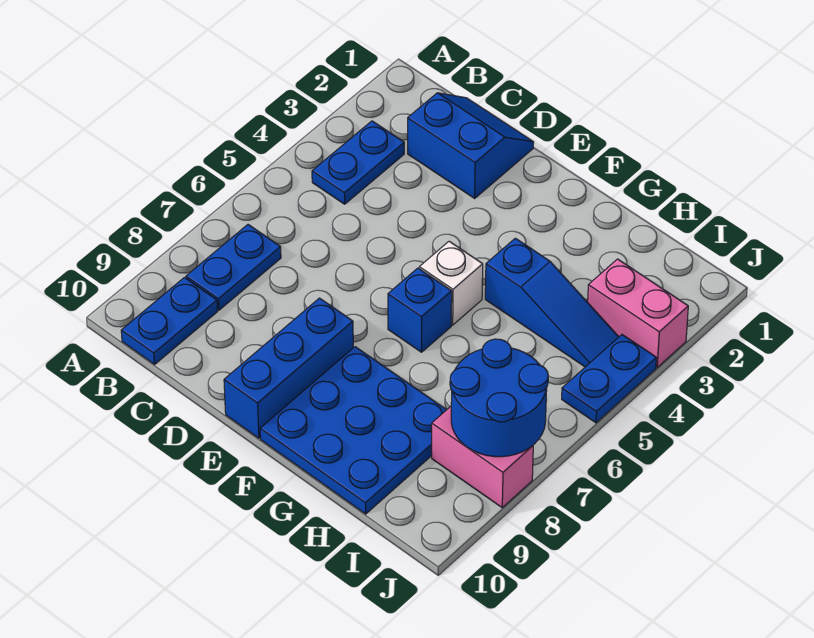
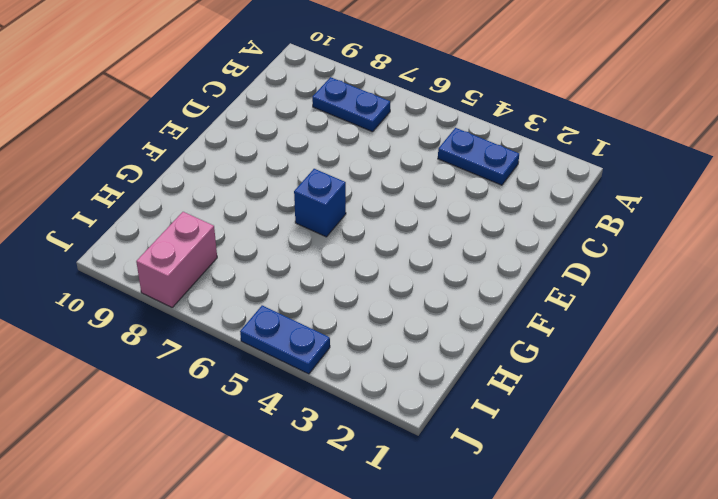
none -> blue plate B9:B10 level 1
none -> blue slope C1:D2 level 1 top 2
none -> blue brick E8:E10 level 1

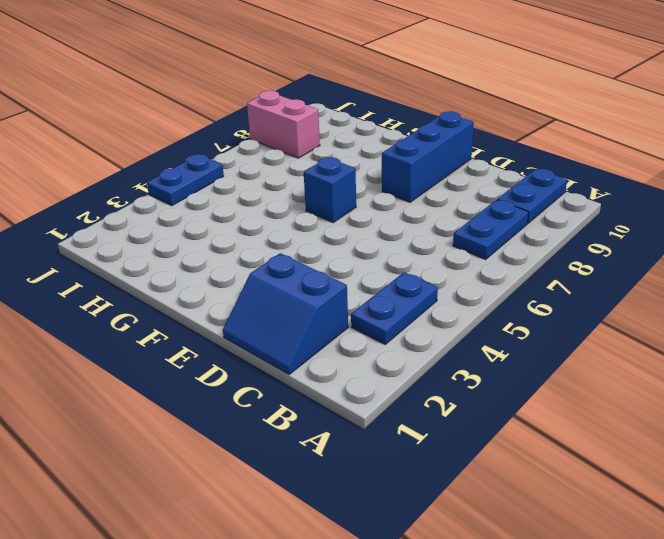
none -> white brick F5 level 1
none -> blue plate F8:H10 level 1
none -> blue slope G4:I4 level 1 top G

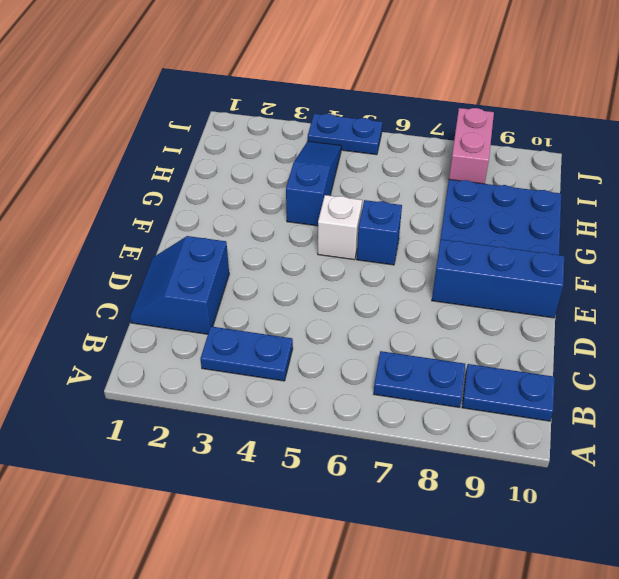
none -> pink brick I3:J3 level 1
none -> blue round brick I7:J8 level 2

